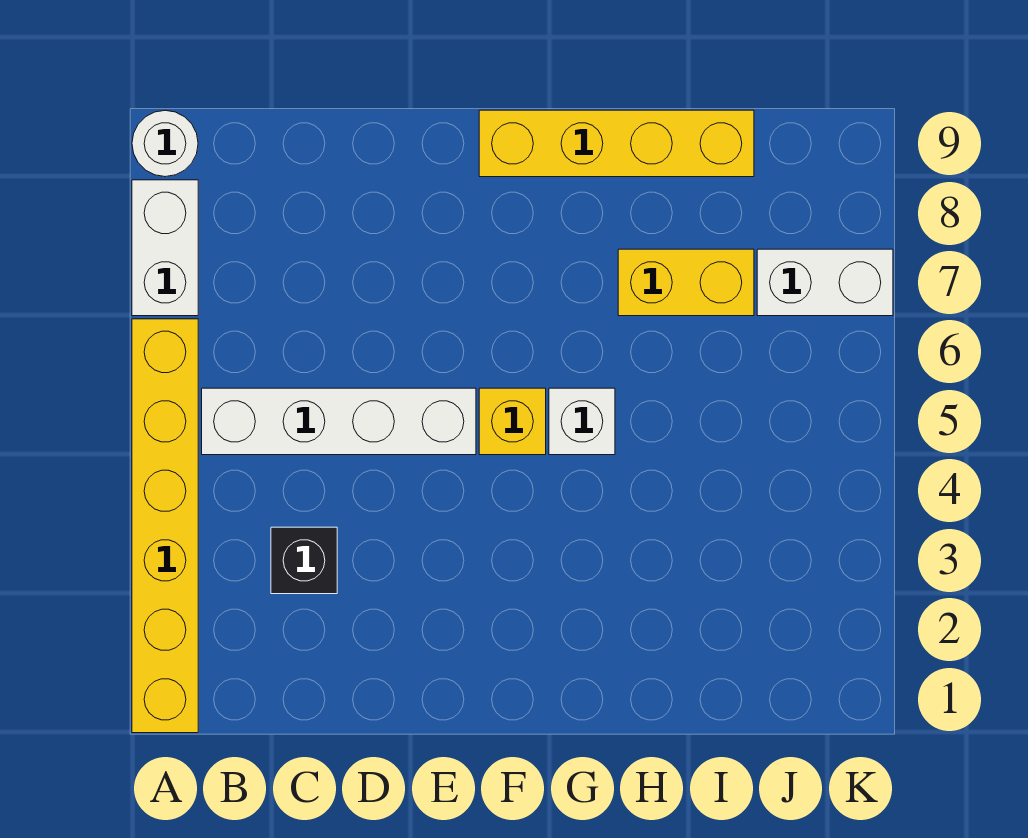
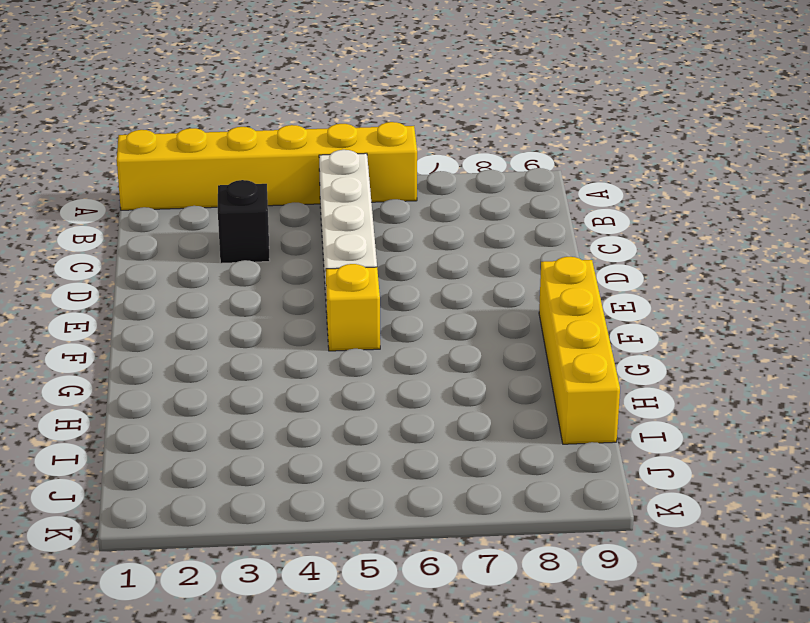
none -> white brick A7:A8 level 1
none -> white round brick A9 level 1

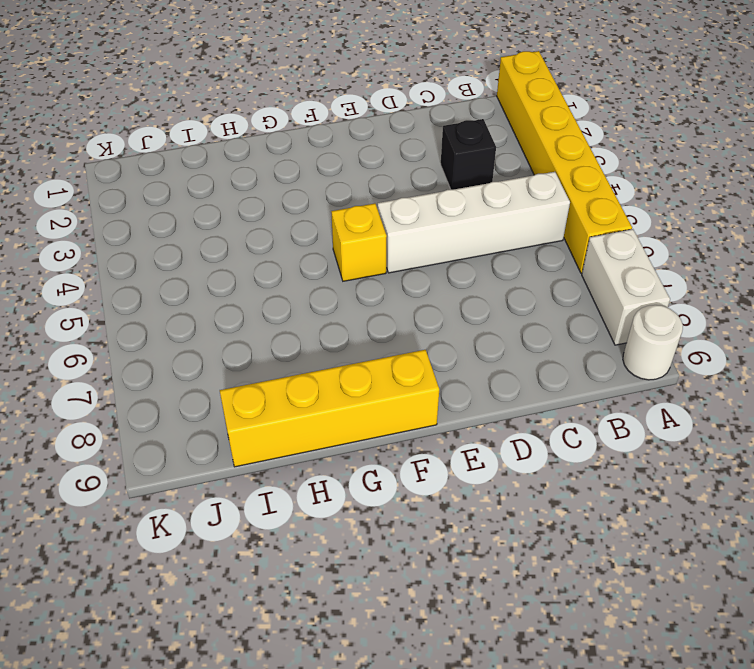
none -> white brick G5 level 1
none -> yellow brick H7:I7 level 1

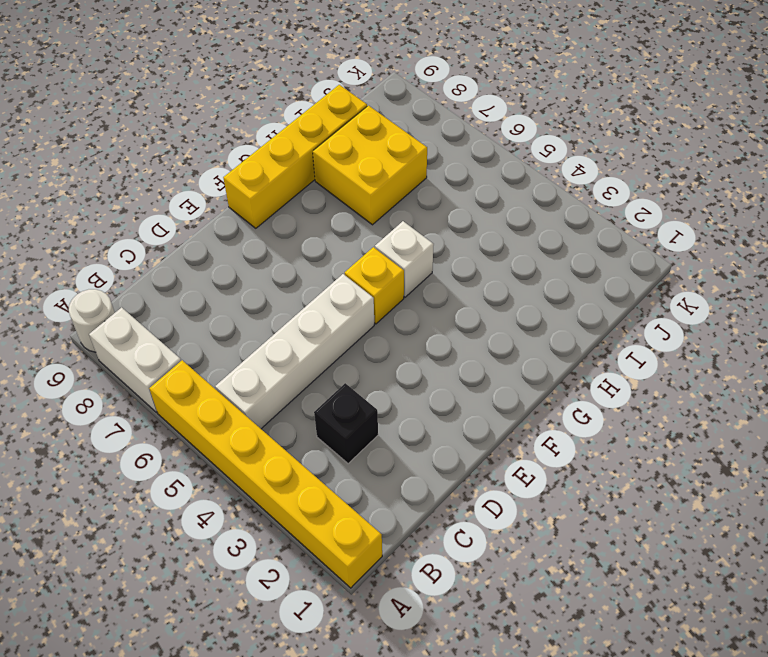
yellow brick H7:I8 level 1 -> yellow brick H7:I7 level 1
none -> white brick J7:K7 level 1

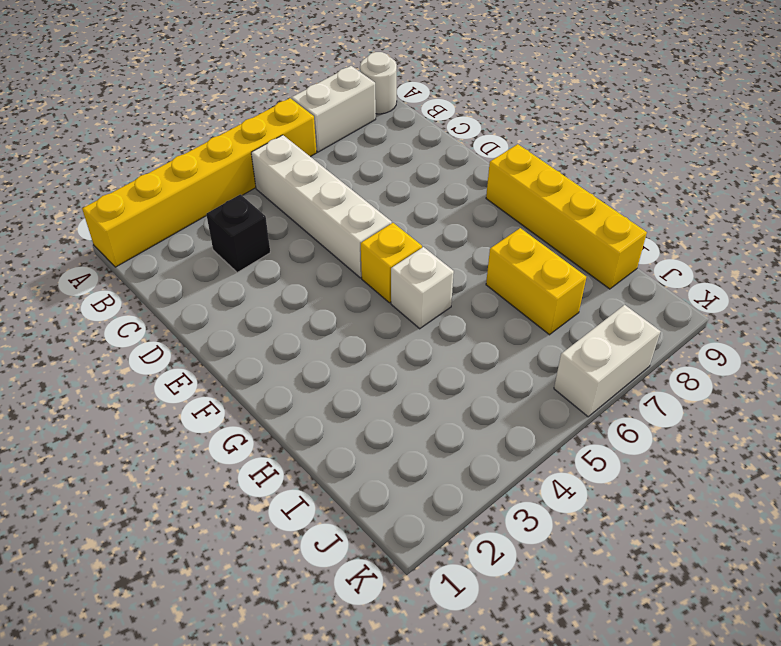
white brick K6:K7 level 1 -> white brick J7:K7 level 1

